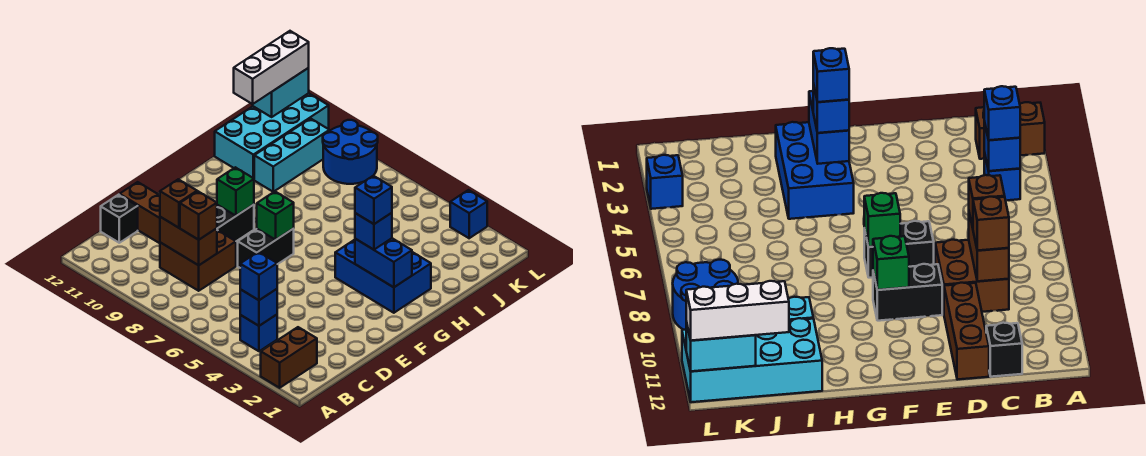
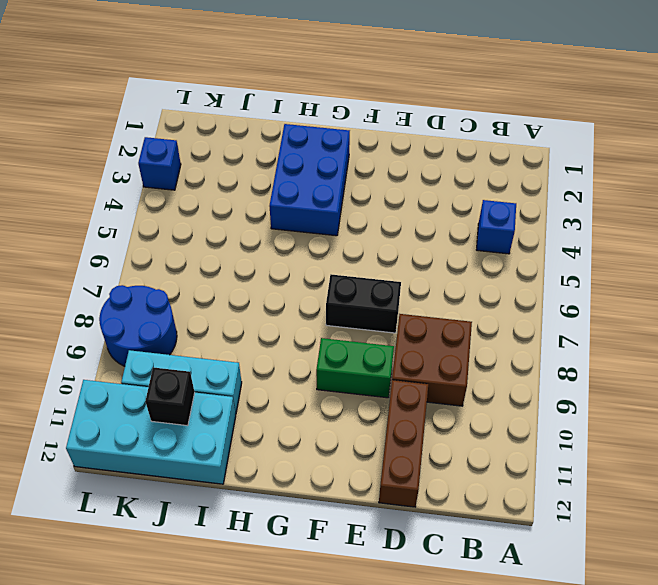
green brick E9:F9 level 1 -> black brick E9:F9 level 1
black brick J11 level 2 -> black brick C12 level 1
none -> brown brick A2:B2 level 1
none -> blue brick B4 level 2
none -> brown brick C8:C9 level 2

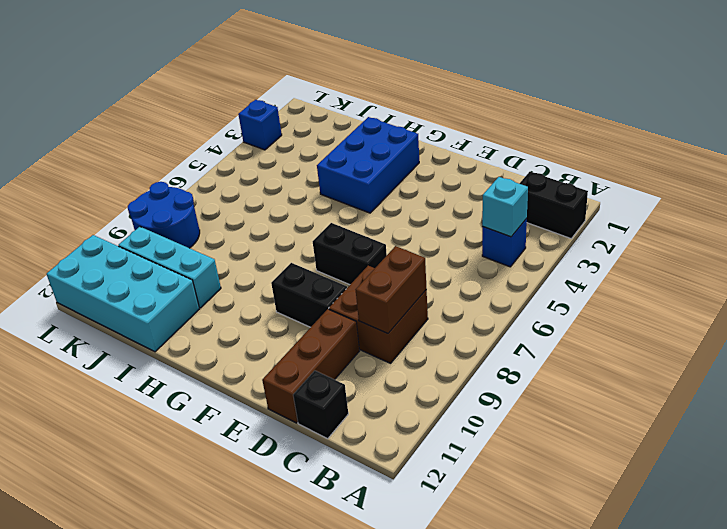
black brick A2:B2 level 1 -> brown brick A2:B2 level 1
cyan brick B4 level 2 -> blue brick B4 level 2
none -> green brick F7 level 2
none -> green brick F9 level 2
none -> blue brick G2:G3 level 2

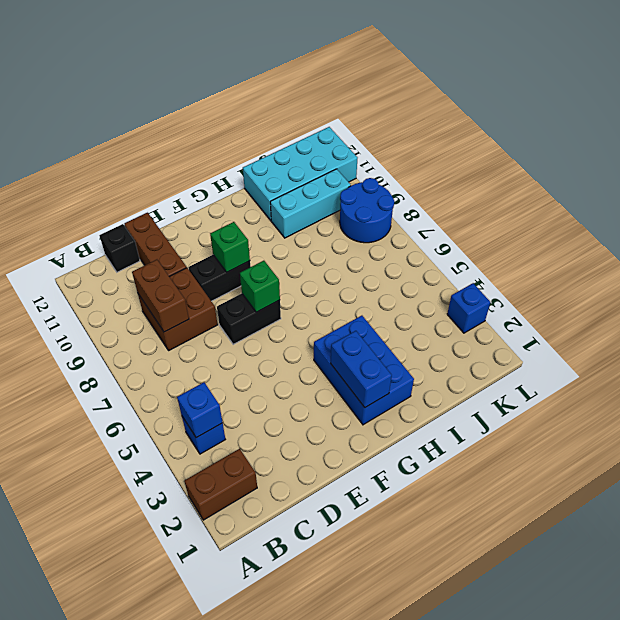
none -> cyan brick K12:L12 level 2
none -> blue brick B4 level 3
none -> brown brick C8 level 3

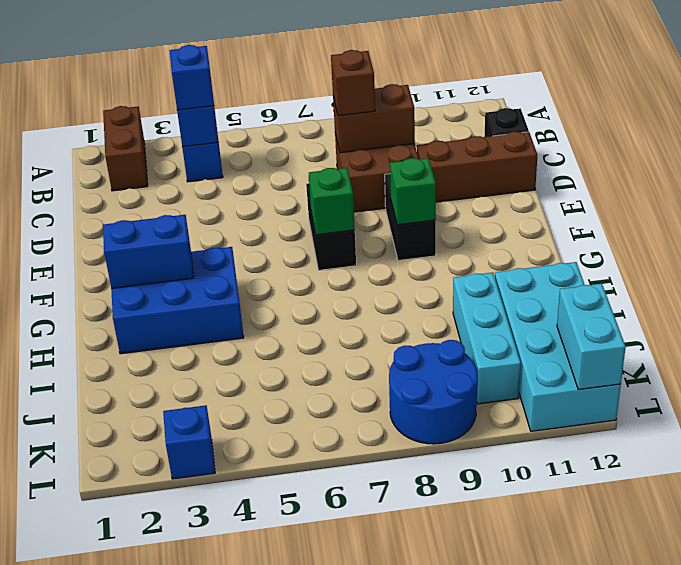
none -> brown brick C9 level 3
none -> blue brick G3 level 3
none -> white brick J12:L12 level 3

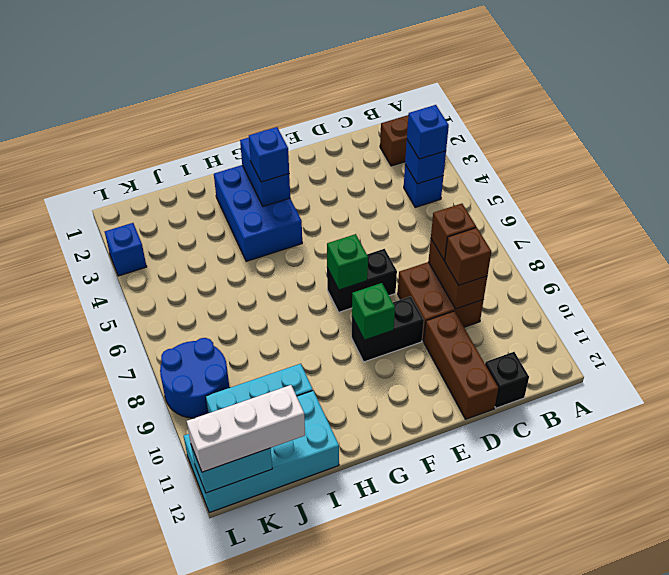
none -> blue brick G3 level 4

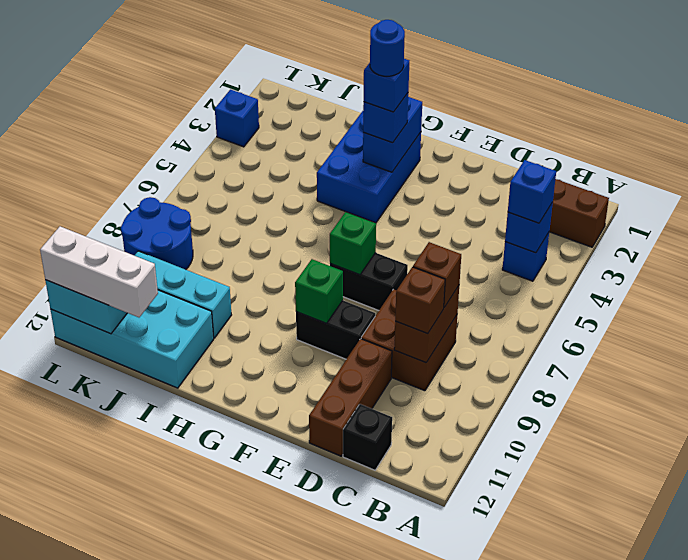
blue round brick G3 level 5 -> none

